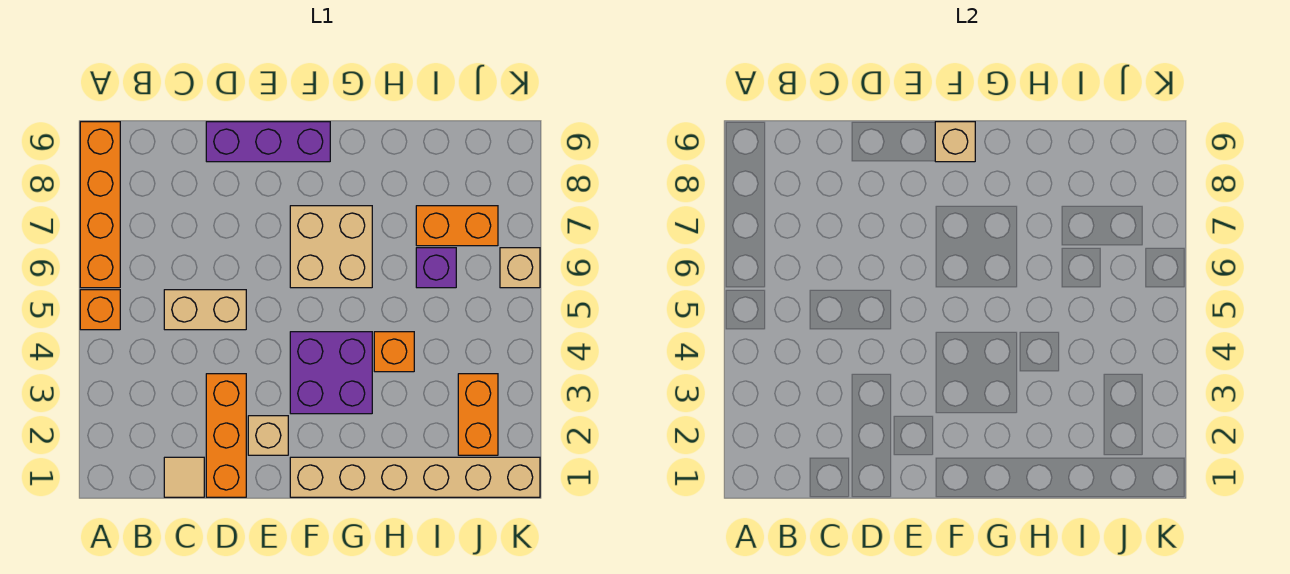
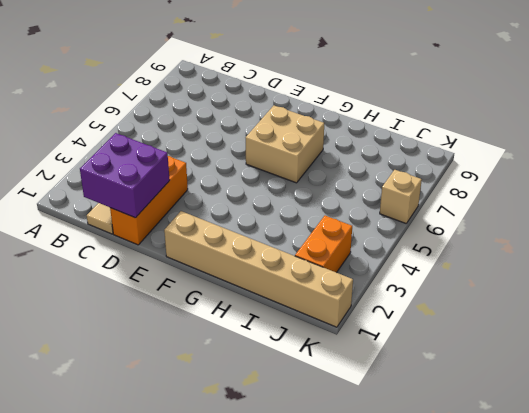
purple brick C1:D2 level 2 -> purple brick F3:G4 level 1
none -> orange brick A5 level 1
none -> orange brick A6:A9 level 1
none -> tan brick C5:D5 level 1

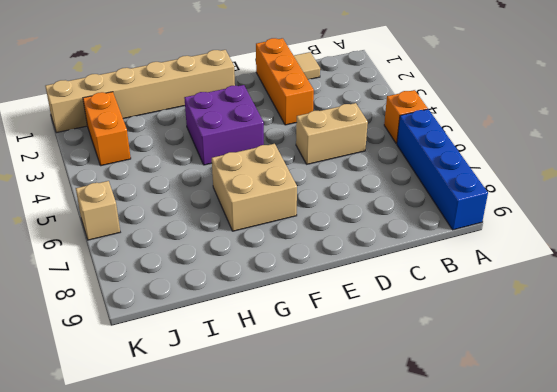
blue brick A6:A9 level 1 -> orange brick A6:A9 level 1
none -> purple brick D9:F9 level 1
none -> tan brick E2 level 1
none -> orange brick H4 level 1

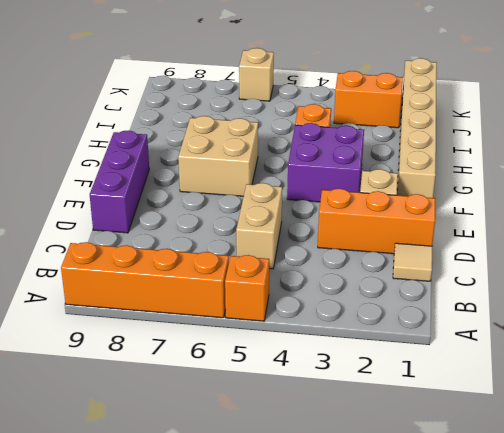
none -> purple brick I6 level 1
none -> orange brick I7:J7 level 1
none -> tan brick F9 level 2

